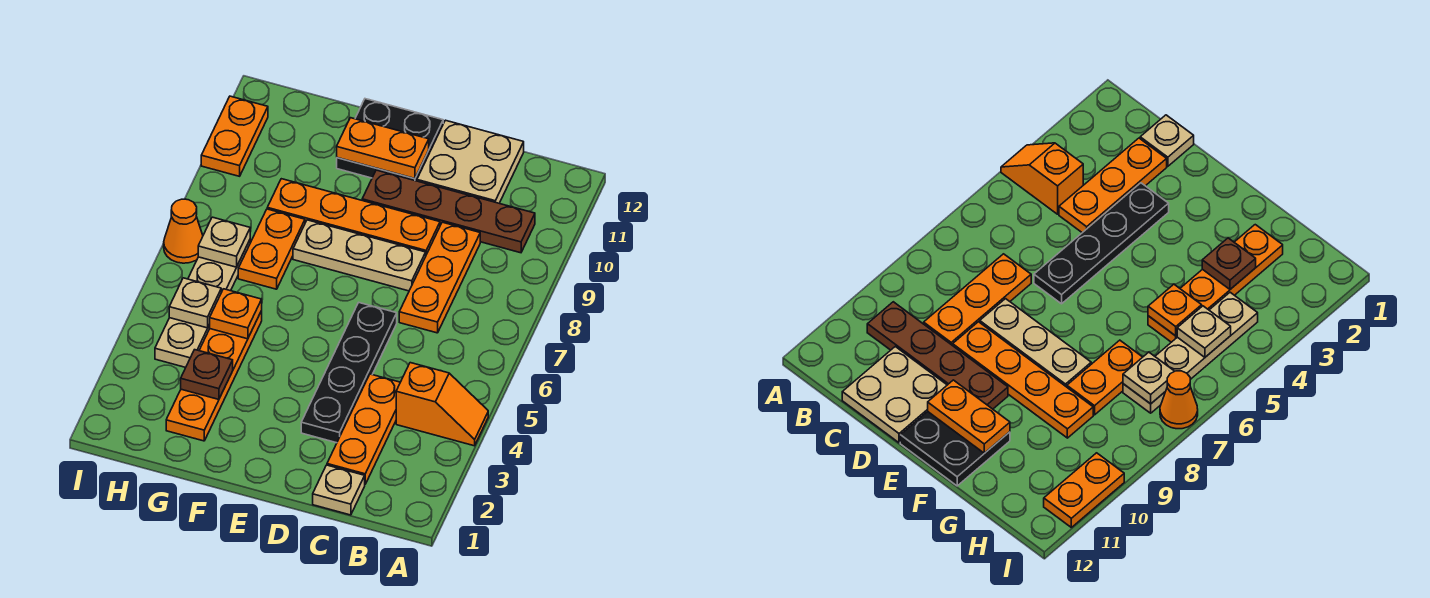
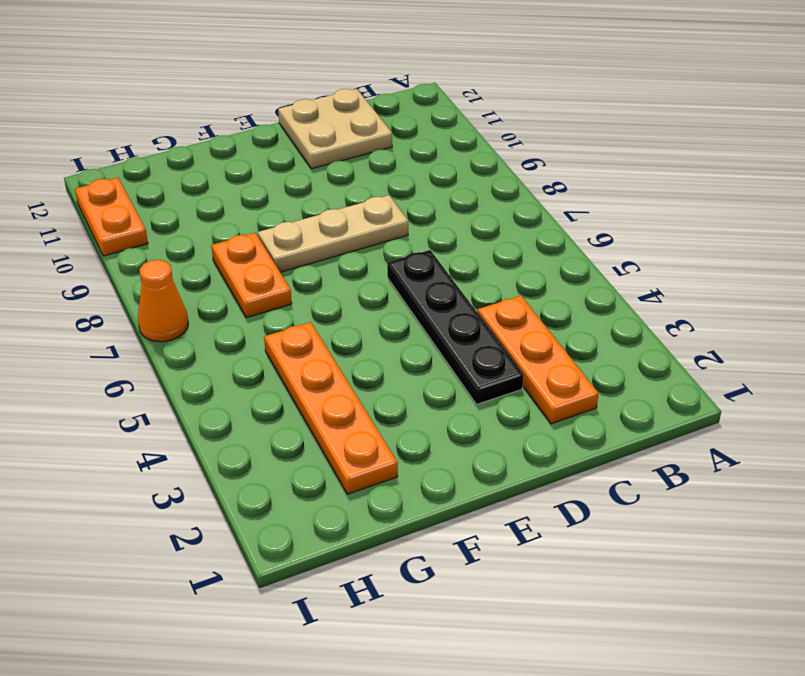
none -> orange slope A4:B4 level 1 top B
none -> brown plate B10:E10 level 1
none -> tan plate C1 level 1

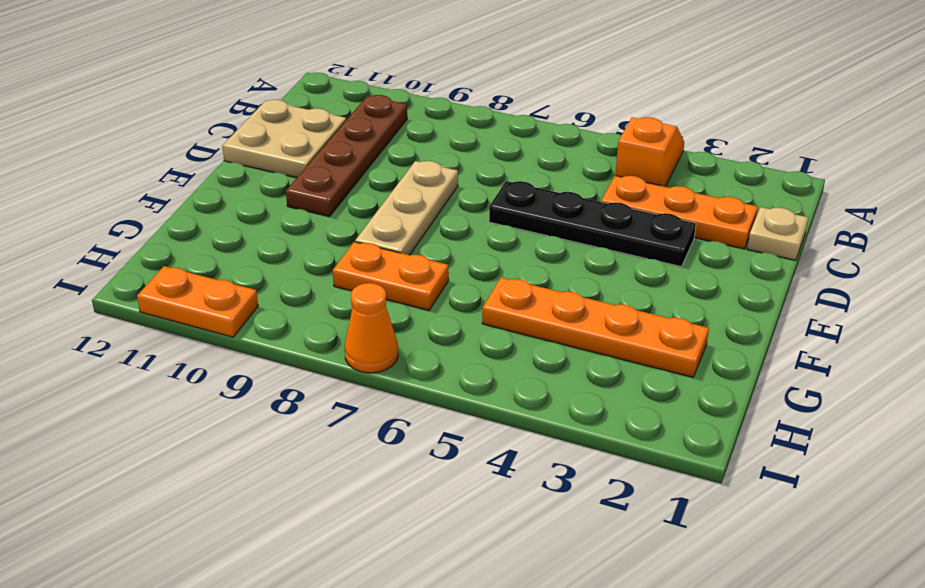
none -> orange plate C7:C9 level 1
none -> orange plate D9:G9 level 1
none -> black plate E11:F12 level 1

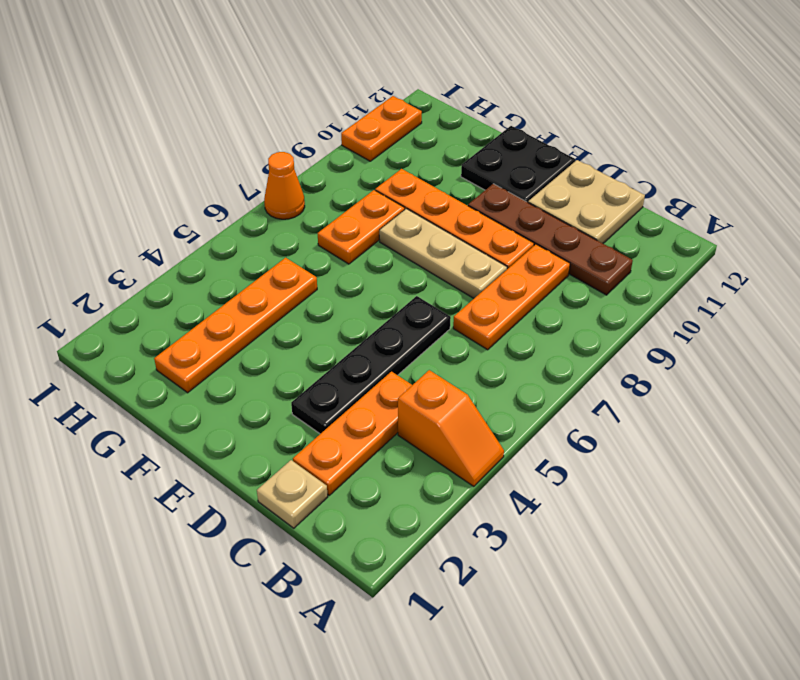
none -> tan plate H4:H7 level 1
none -> orange plate E11:F11 level 2
none -> brown plate G3 level 2

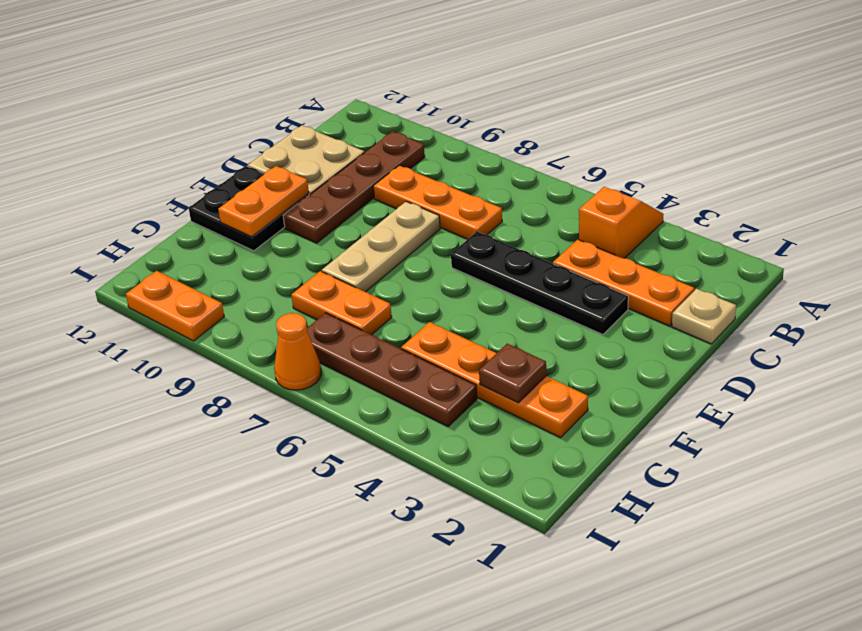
brown plate H4:H7 level 1 -> tan plate H4:H7 level 1
none -> orange plate D9:G9 level 1
none -> orange plate G5 level 2
none -> tan plate H5 level 2

